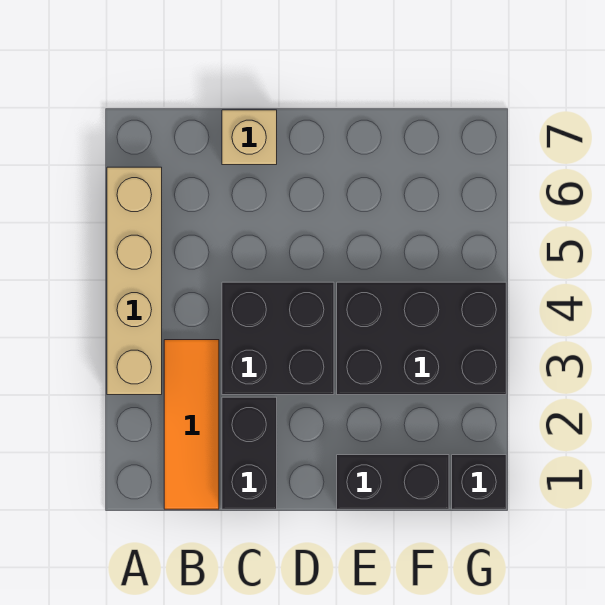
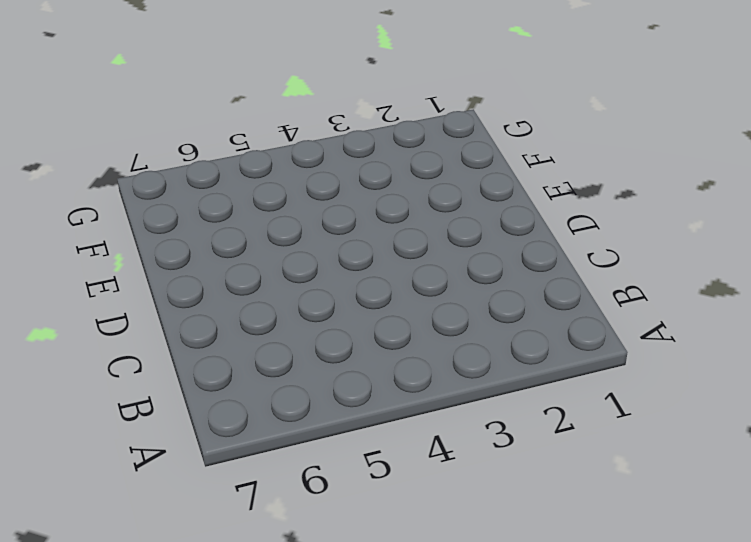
none -> tan brick A3:A6 level 1
none -> orange tile B1:B3 level 1

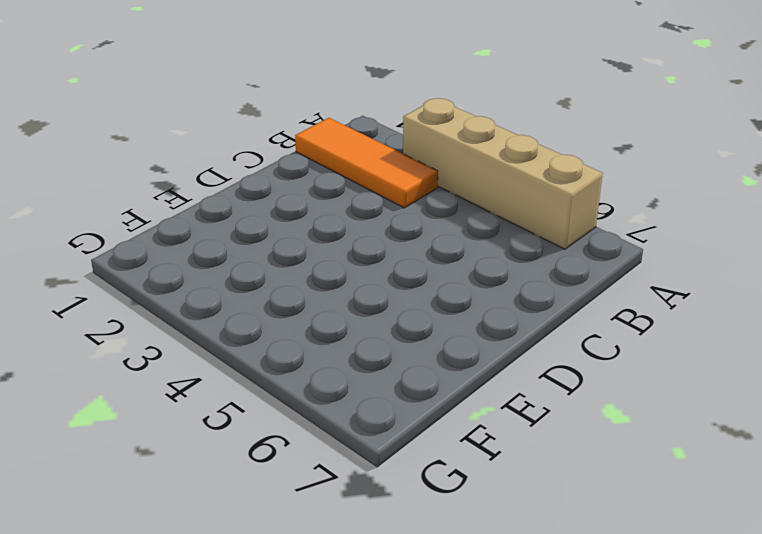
none -> black brick C1:C2 level 1
none -> black brick C3:D4 level 1

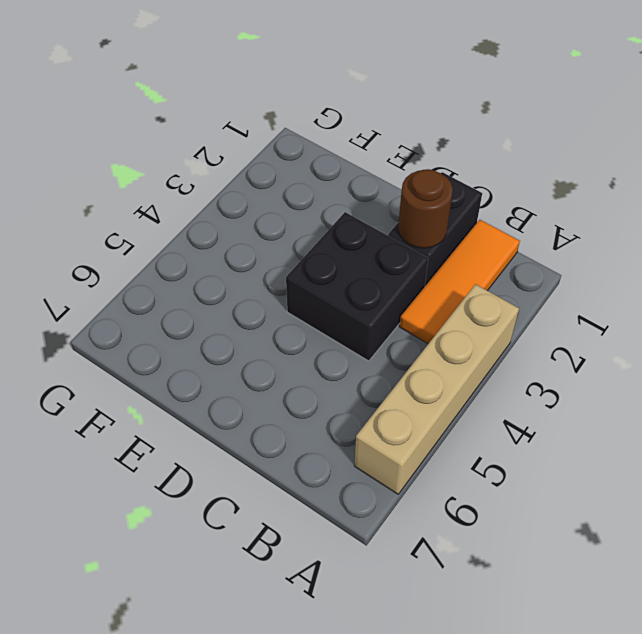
brown round brick C2 level 2 -> none
none -> tan brick C7 level 1
none -> black brick E1:F1 level 1

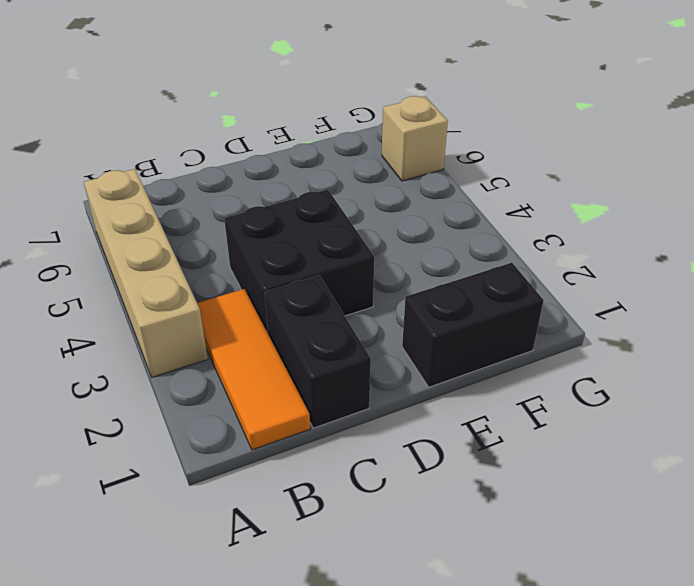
tan brick G6 level 1 -> tan brick C7 level 1
none -> black brick E3:G4 level 1
none -> black brick G1 level 1

